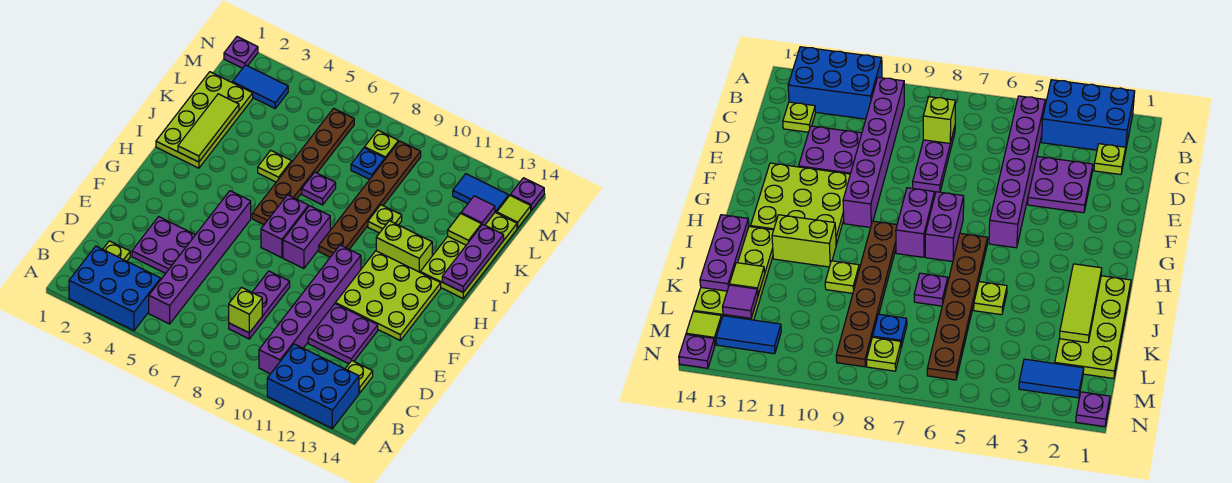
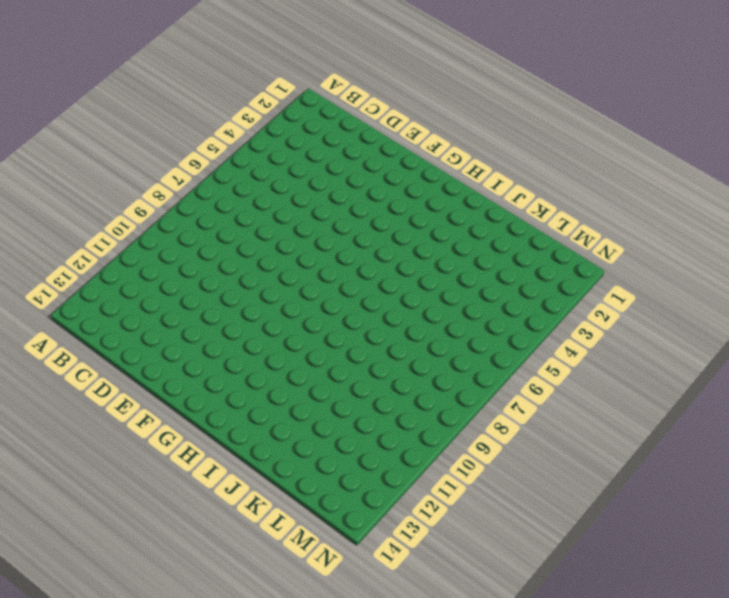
none -> blue brick A2:B4 level 1
none -> blue brick A11:B13 level 1
none -> purple brick B5:G5 level 1
none -> purple brick B10:G10 level 1

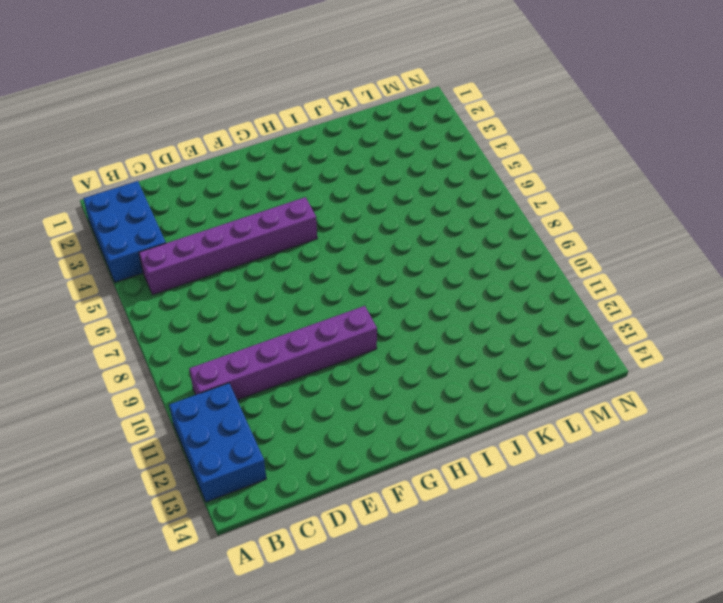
none -> lime plate C2 level 1
none -> purple plate C8:E8 level 1
none -> lime plate C13 level 1
none -> purple plate D3:E4 level 1

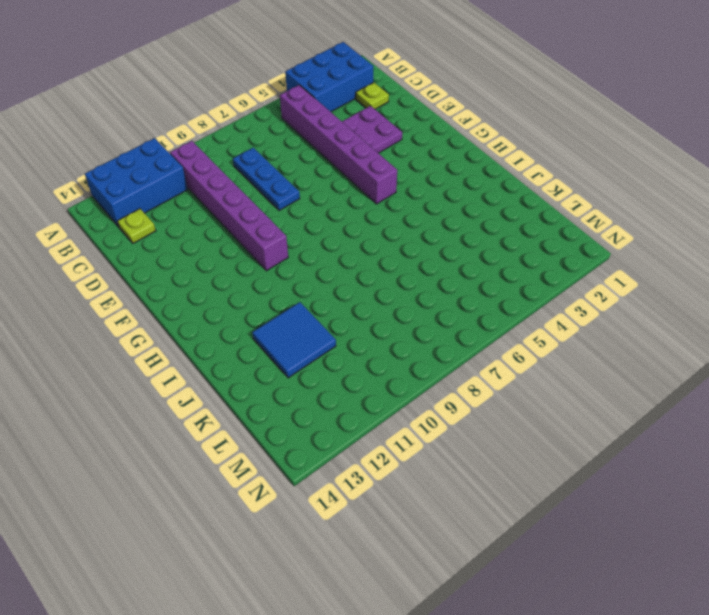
blue plate C8:E8 level 1 -> purple plate C8:E8 level 1
blue tile J11:K12 level 1 -> none
none -> purple plate D11:E12 level 1
none -> lime plate F11:H13 level 1
none -> purple brick G7:H7 level 1
none -> purple brick G8:H8 level 1

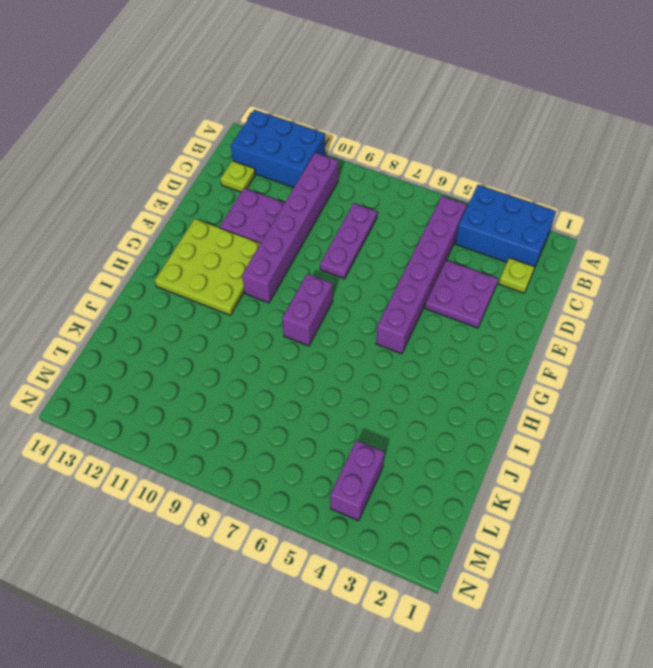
purple brick L4:M4 level 1 -> purple brick G7:H7 level 1
none -> brown plate H6:M6 level 1
none -> brown plate H9:M9 level 1
none -> lime plate I1:L2 level 1
none -> lime brick I11:I12 level 1

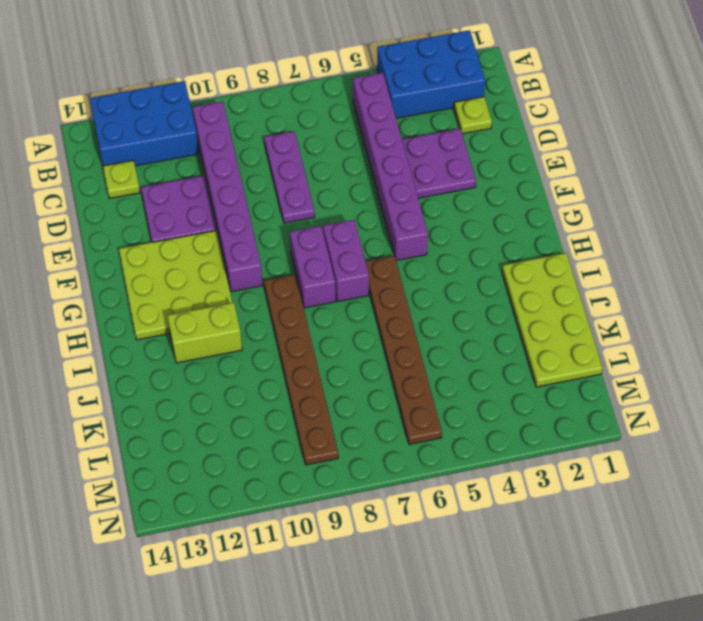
none -> lime plate I13:L14 level 1
none -> lime plate J5 level 1
none -> purple plate J7 level 1
none -> lime plate J10 level 1

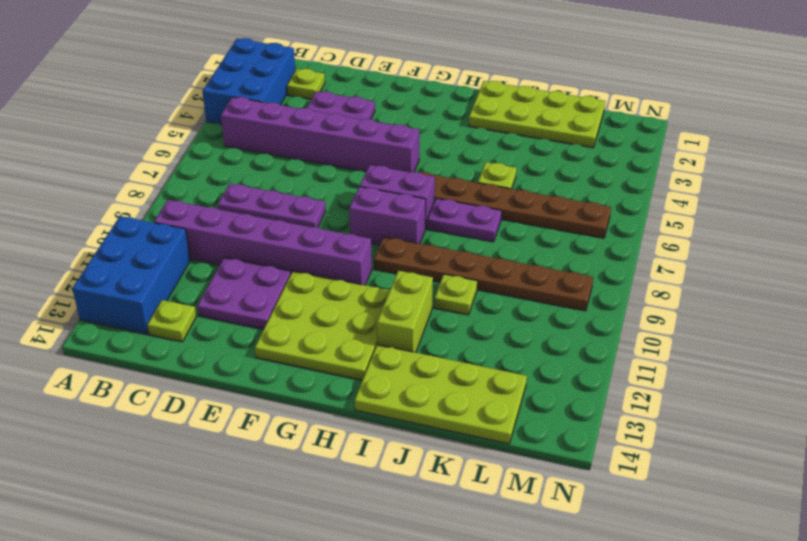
purple plate I7:J7 level 1 -> purple plate J7 level 1
none -> blue plate L8 level 1
none -> blue tile M2:M3 level 1
none -> lime plate M8 level 1
none -> blue tile M12:M13 level 1

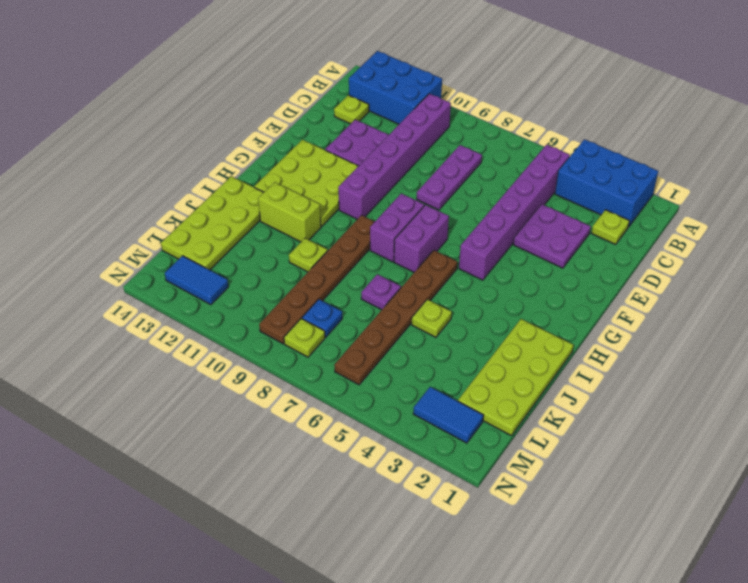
none -> lime tile M14 level 1
none -> purple plate N1 level 1
none -> purple plate N14 level 1
none -> lime brick C8 level 2

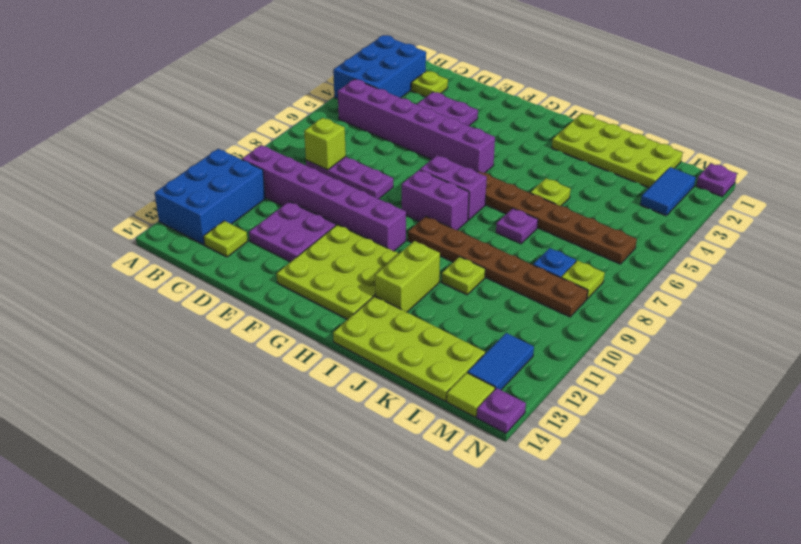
none -> lime tile I2:K2 level 2
none -> purple plate I14:K14 level 2
none -> lime tile K13 level 2
none -> purple tile L13 level 2

